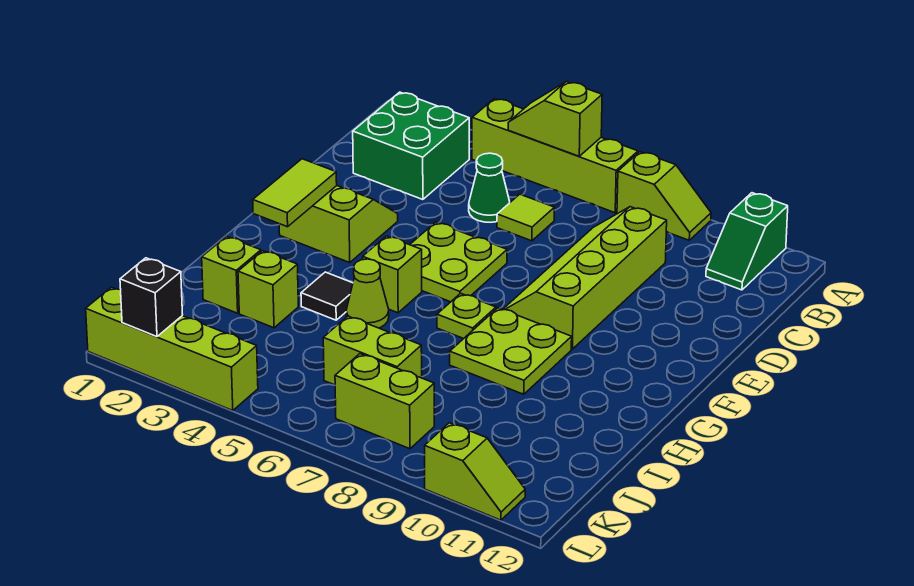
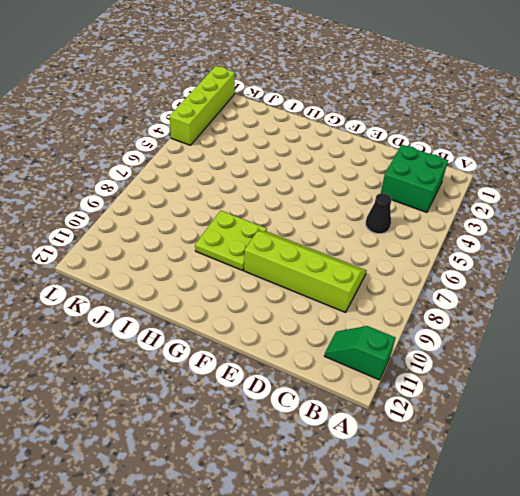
black cone C5 level 1 -> green cone C5 level 1
none -> lime brick A4:A7 level 1
none -> lime slope A8:A9 level 1 top 8
none -> lime tile C6 level 1

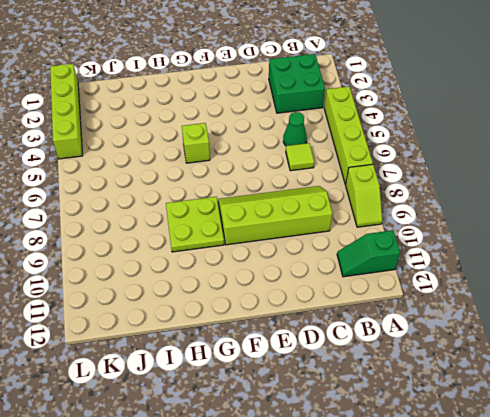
none -> lime slope E2:F3 level 1 top F
none -> lime plate E5:F6 level 1
none -> lime plate G7 level 1

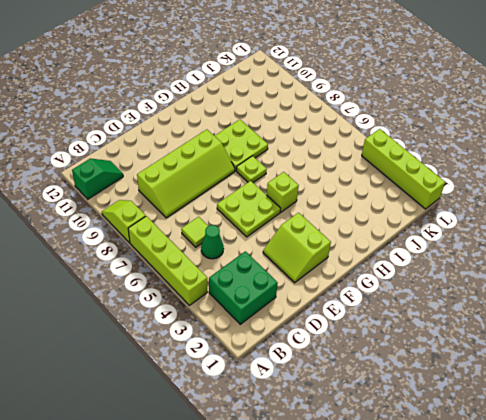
none -> black tile H4 level 1
none -> lime cone H5 level 1
none -> lime brick I2 level 1

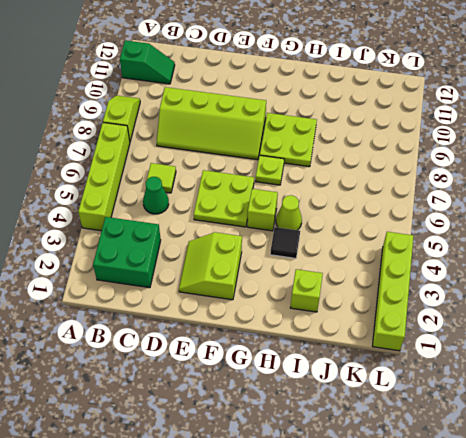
none -> lime brick I3 level 1
none -> lime brick J6:J7 level 1
none -> lime brick K7:K8 level 1

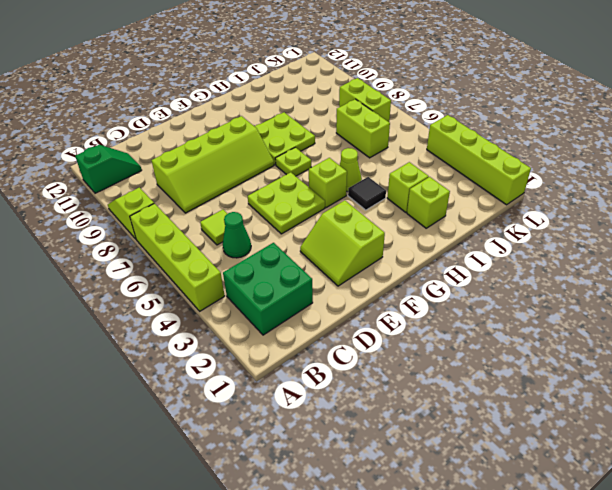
none -> lime slope L10:L11 level 1 top 10
none -> lime slope A5:A6 level 2 top 6
none -> lime tile F2:G2 level 2

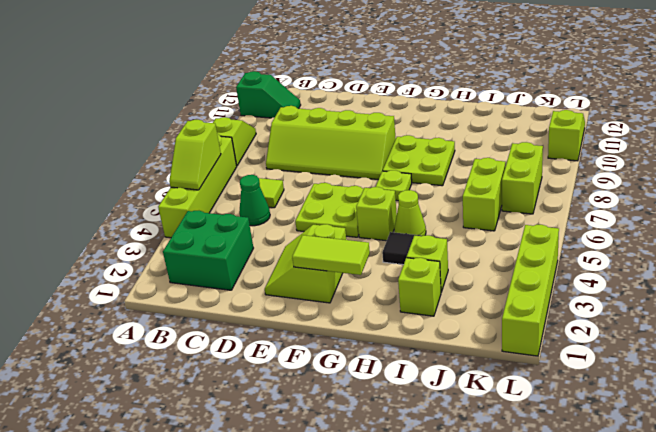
none -> black brick L2 level 2

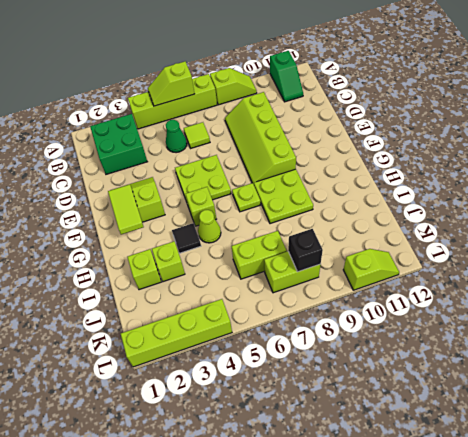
black brick K8 level 2 -> black brick L2 level 2

